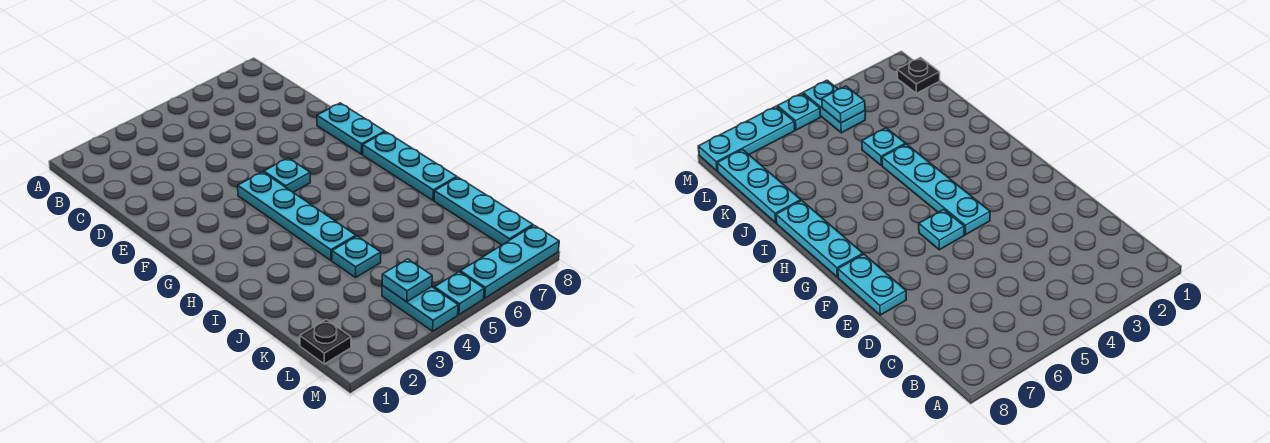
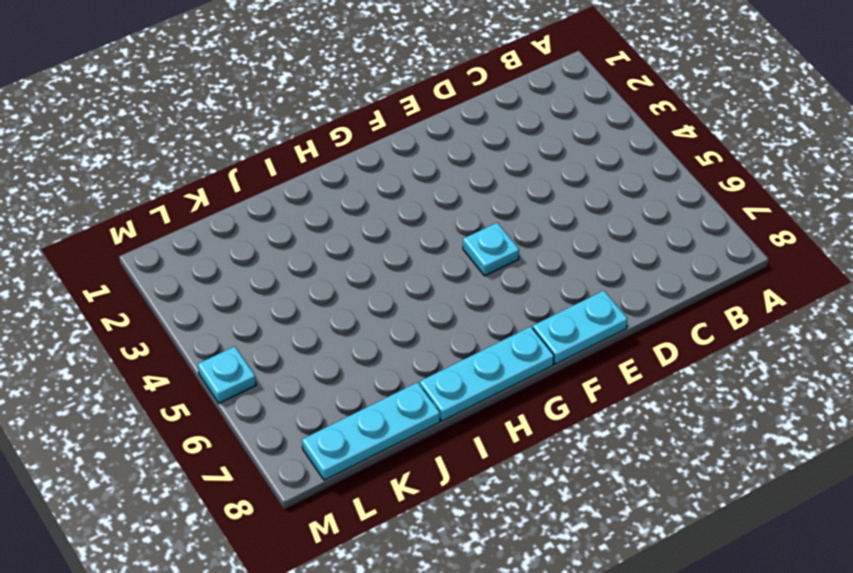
none -> cyan plate F4:I4 level 1
none -> cyan plate J4 level 1

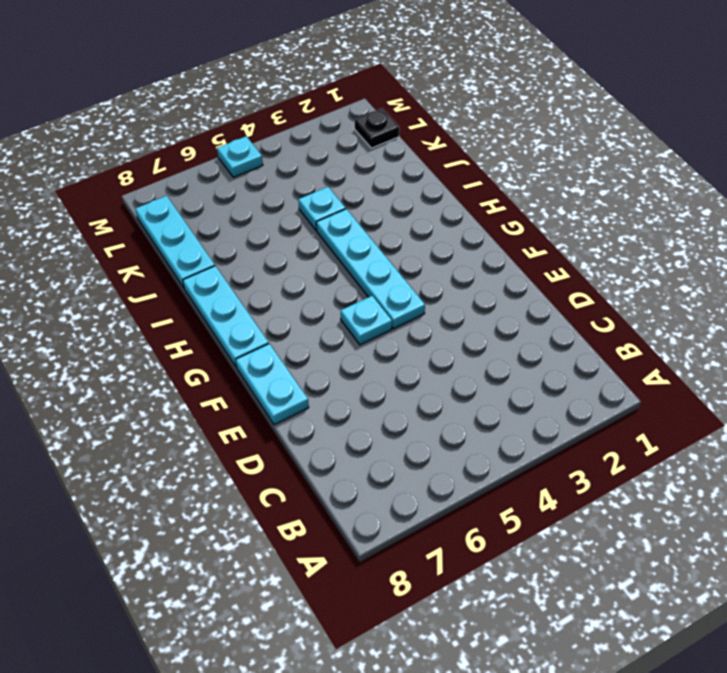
none -> cyan plate L4:M4 level 1
none -> cyan plate M6:M8 level 1

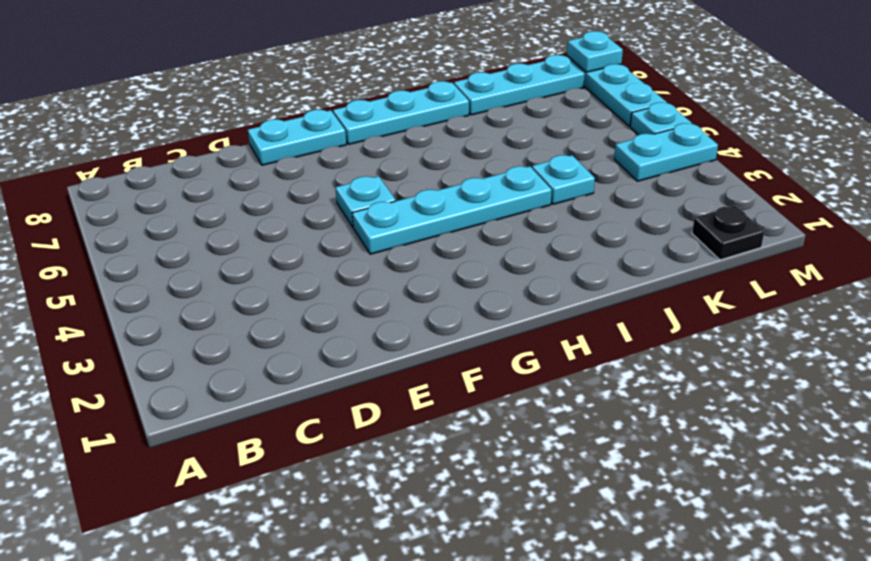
cyan plate M8 level 2 -> cyan plate L4 level 2

